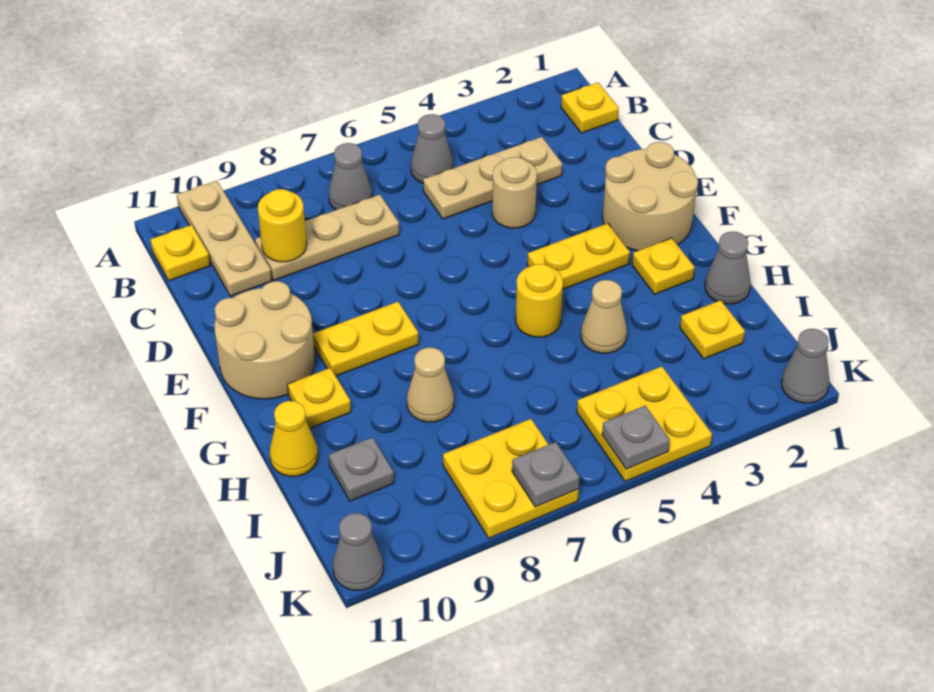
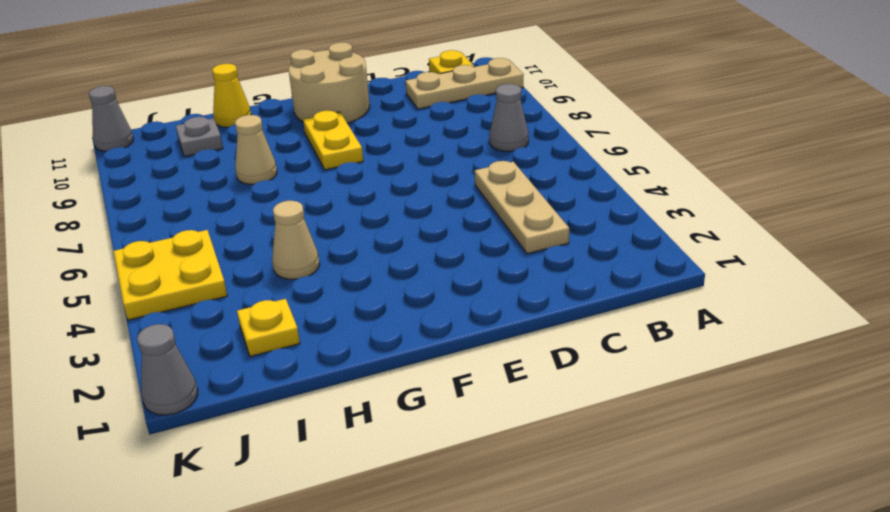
none -> yellow plate B1 level 1
none -> grey cone B5 level 1
none -> tan plate C7:C9 level 1

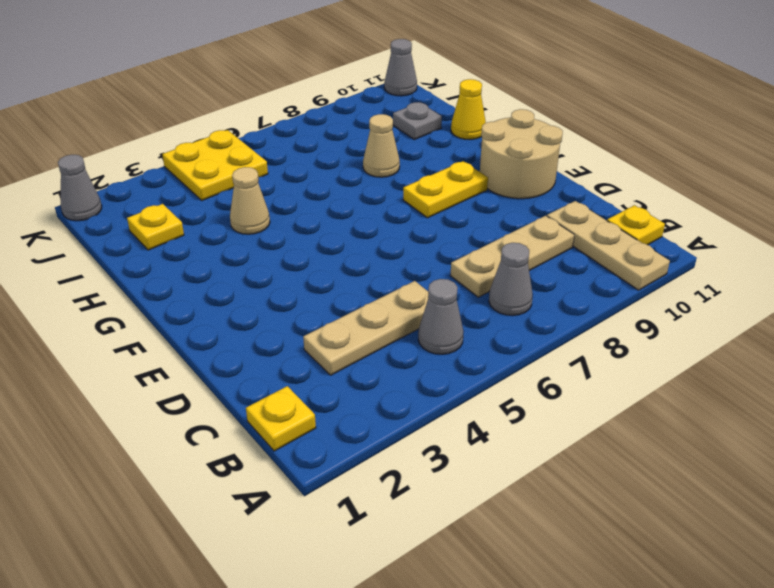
none -> tan round brick D4 level 1
none -> tan round brick E1:F2 level 1
none -> yellow plate F3:F4 level 1

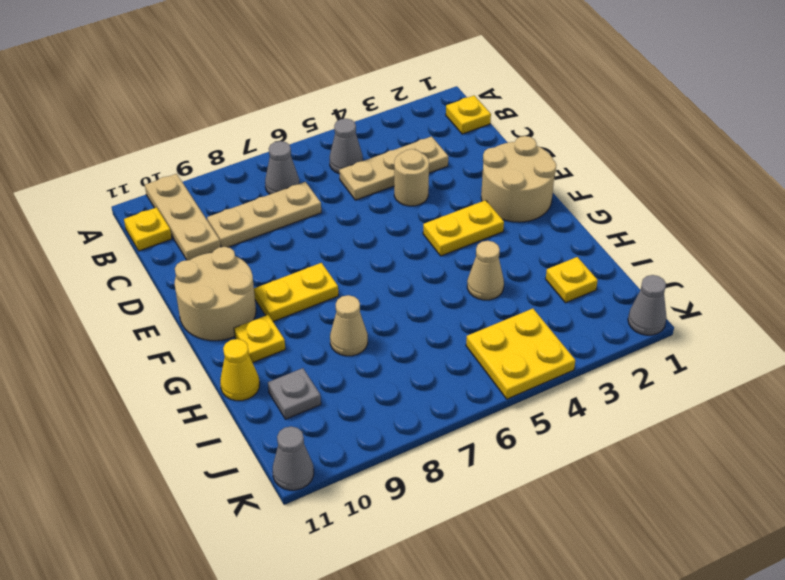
none -> yellow plate G2 level 1
none -> yellow round brick G5 level 1
none -> grey cone H1 level 1

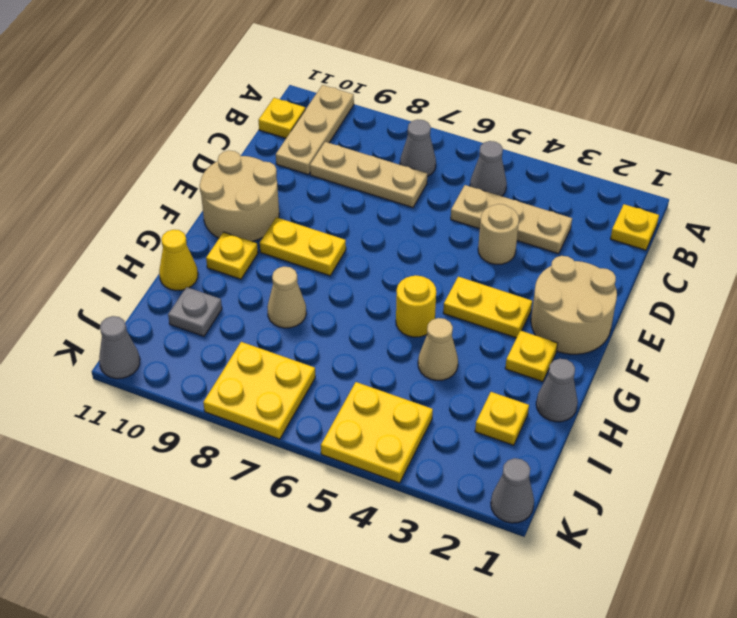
none -> yellow round brick C9 level 2
none -> grey plate K5 level 2
none -> grey plate K7 level 2

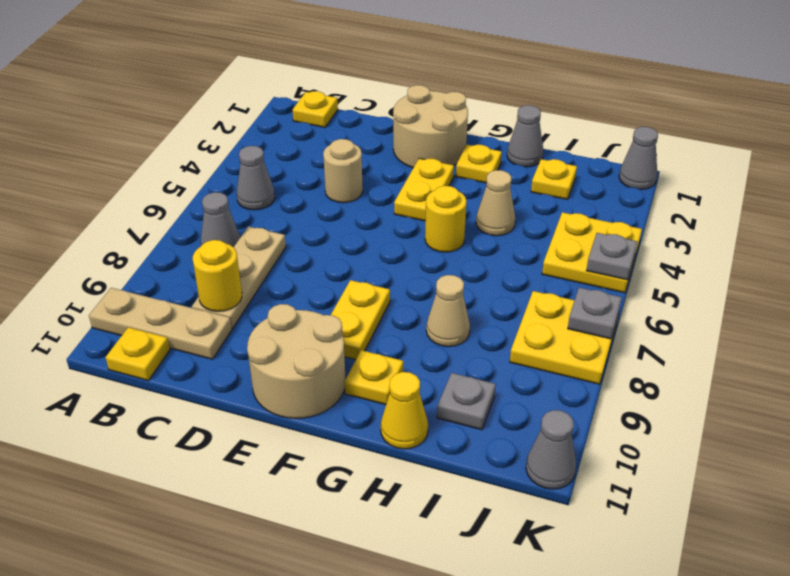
none -> tan plate C3:C5 level 1

